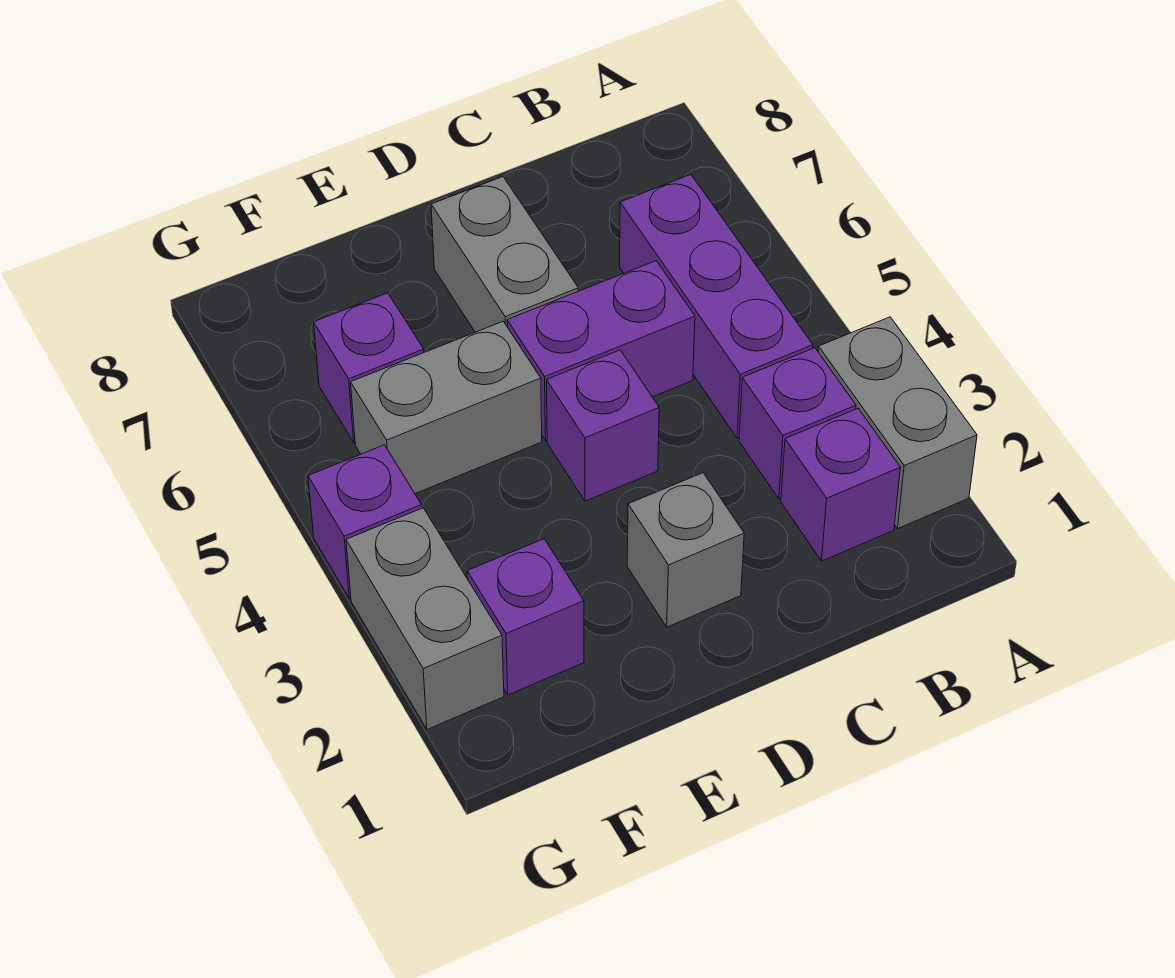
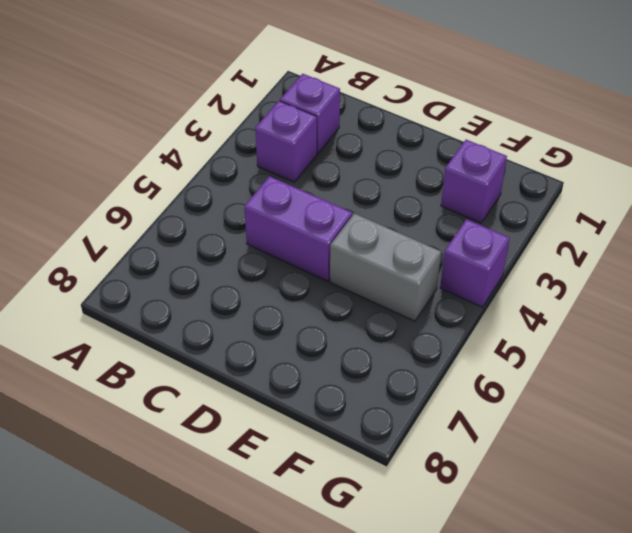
none -> grey brick A2:A3 level 1
none -> purple brick B4:B6 level 1
none -> grey brick D2 level 1

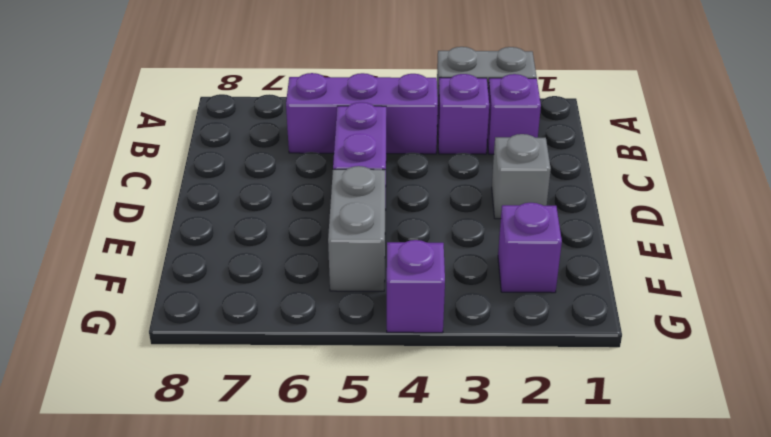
none -> purple brick D4 level 1
none -> grey brick D6:D7 level 1
none -> purple brick F6 level 1

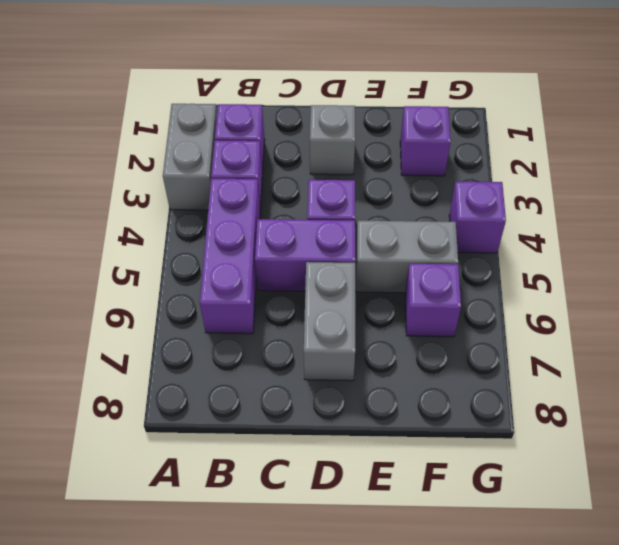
none -> grey brick G2:G3 level 1

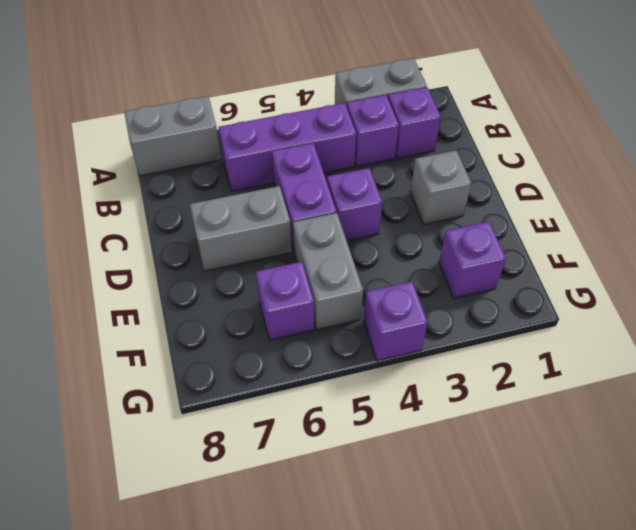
grey brick A7:A8 level 1 -> grey brick G2:G3 level 1

